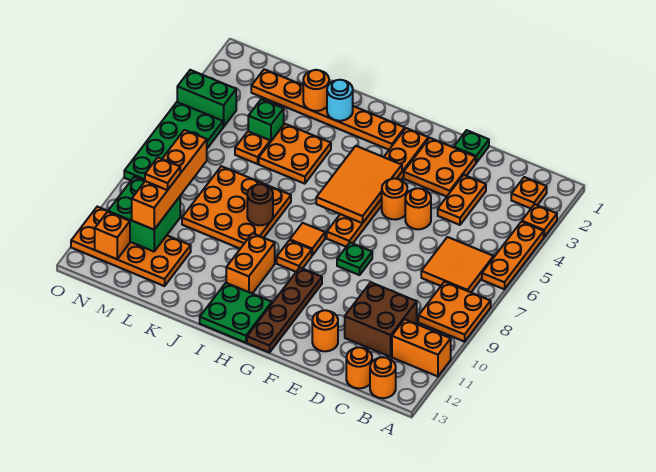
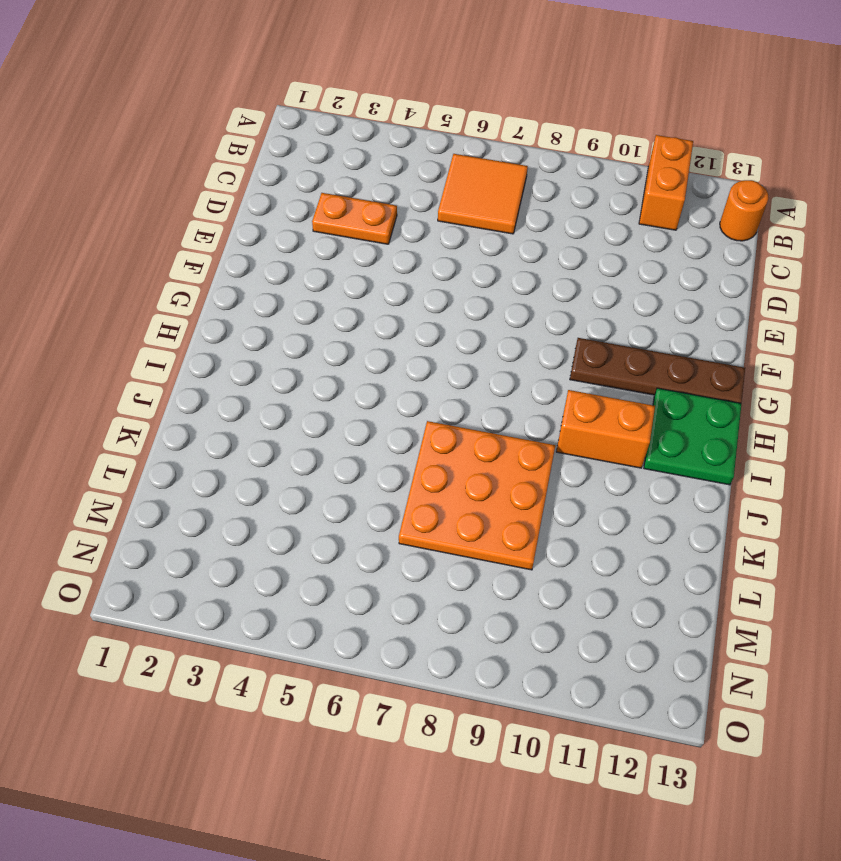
none -> orange plate A3 level 1
none -> orange plate A4:A6 level 1
none -> orange plate A8:B9 level 1
none -> orange plate B2 level 1

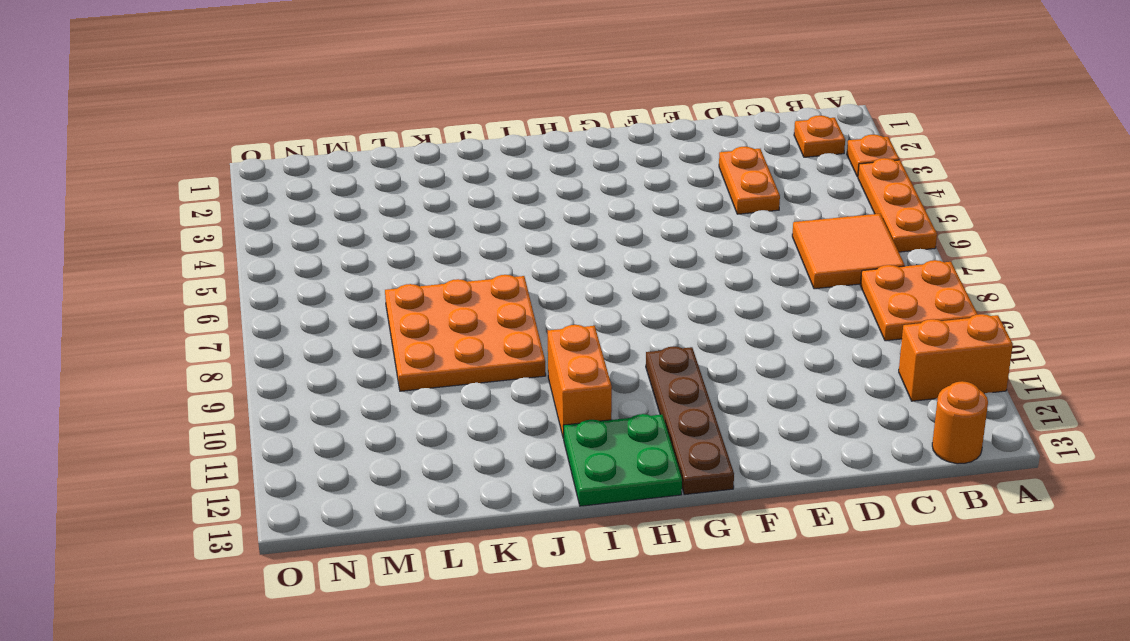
none -> brown brick C10:D11 level 1
none -> orange round brick C13 level 1
none -> green plate E1 level 1
none -> orange plate E2:F3 level 1

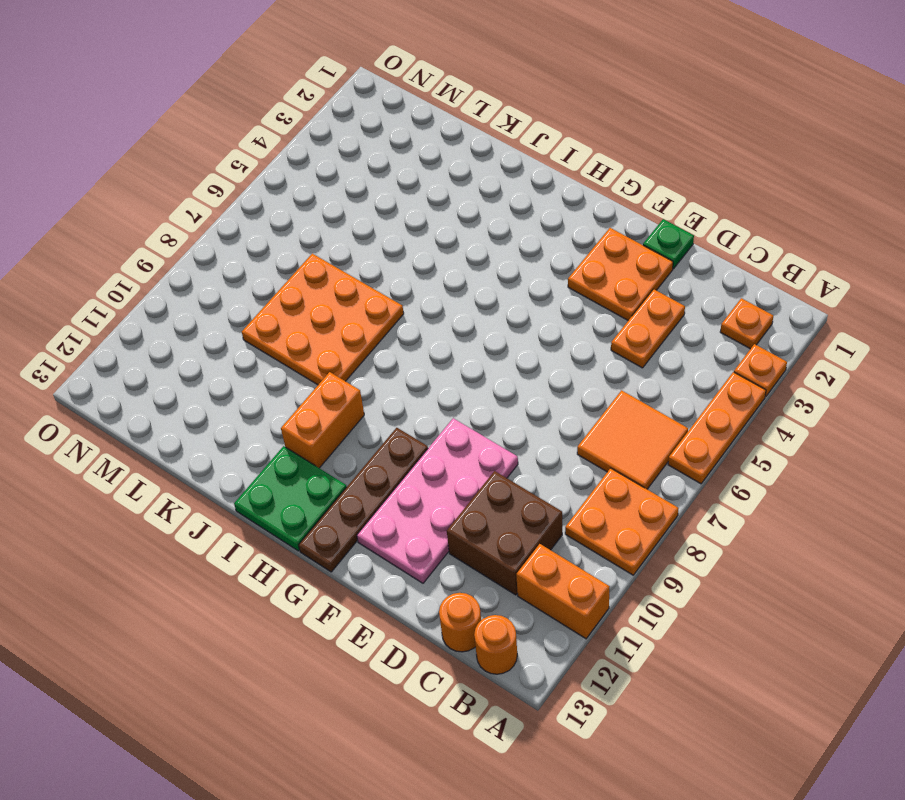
pink plate E9:F12 level 1 -> orange round brick E12 level 1
none -> orange round brick E5 level 1
none -> orange round brick F5 level 1
none -> green plate F8 level 1
none -> orange plate G2:G7 level 1

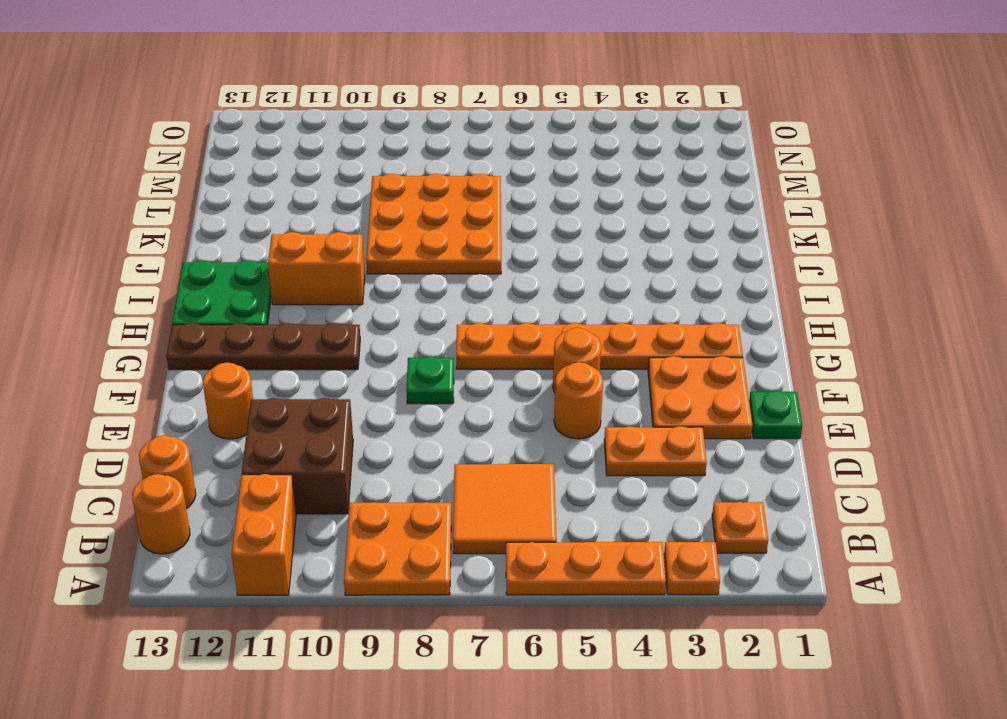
none -> orange plate H2:M2 level 1
none -> orange tile H8 level 1
none -> orange plate H9 level 1
none -> orange plate J4:K5 level 1

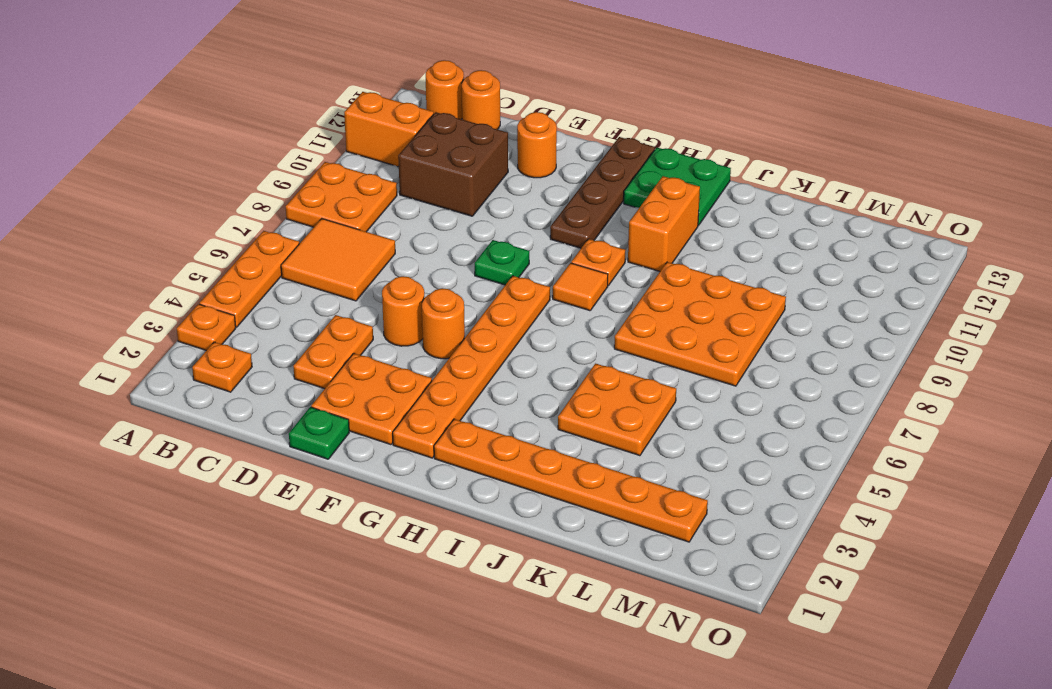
none -> green brick L4 level 1
none -> orange plate L5 level 1
none -> orange plate L11:O12 level 1
none -> green brick N4:O4 level 1

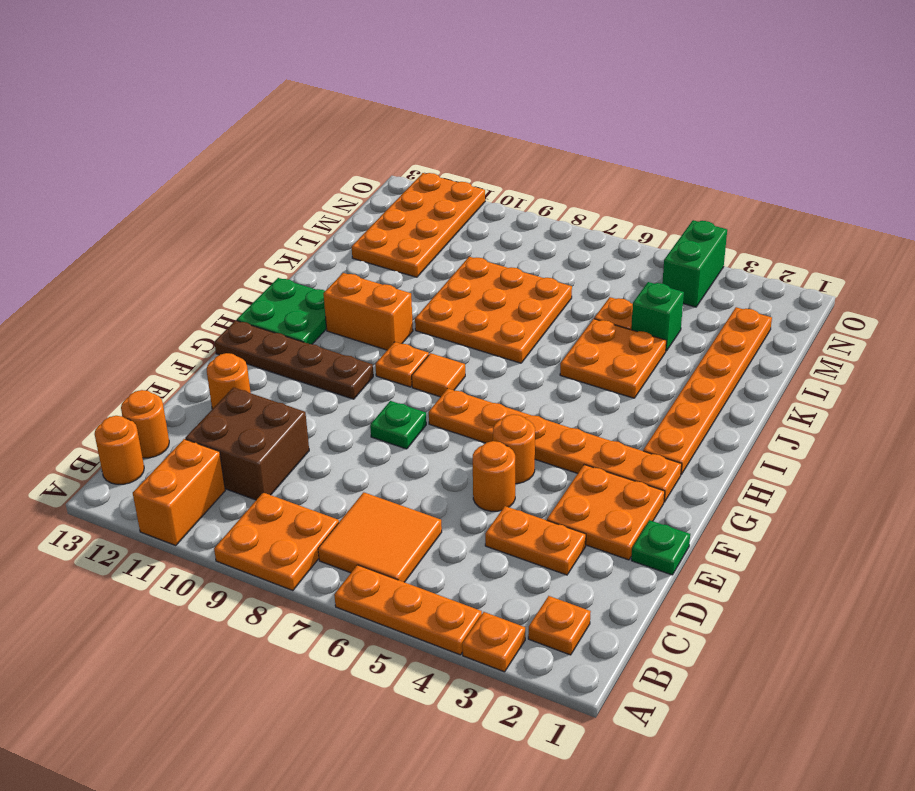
none -> green plate N5:O8 level 1
none -> orange tile G4:H6 level 2
none -> cyan round brick J2 level 2
none -> brown round brick J8 level 2

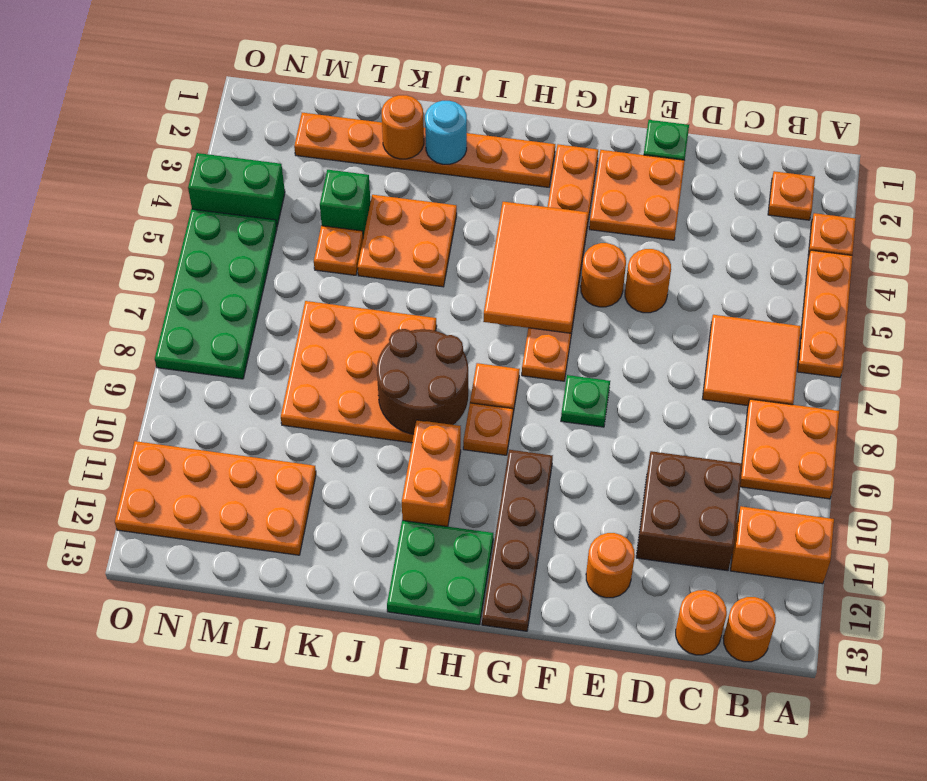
brown round brick I8:J9 level 2 -> brown round brick J8 level 2
none -> orange plate D3:D4 level 1
none -> green brick M10:N11 level 2
none -> orange brick N12 level 2
none -> orange brick M8:M11 level 3

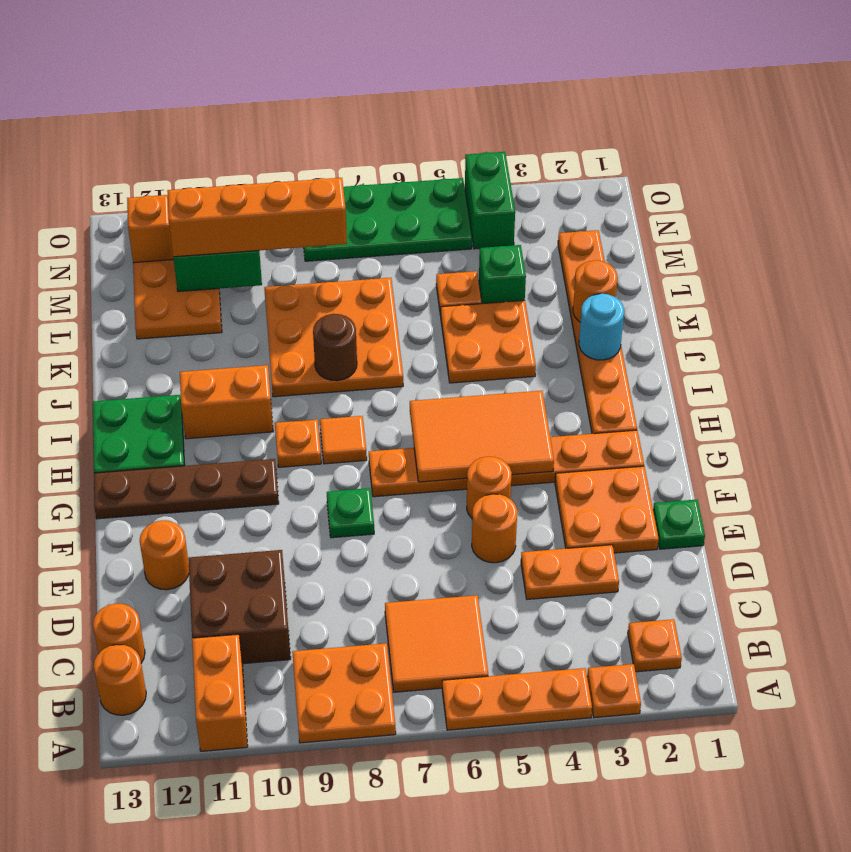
none -> orange plate M10 level 4

